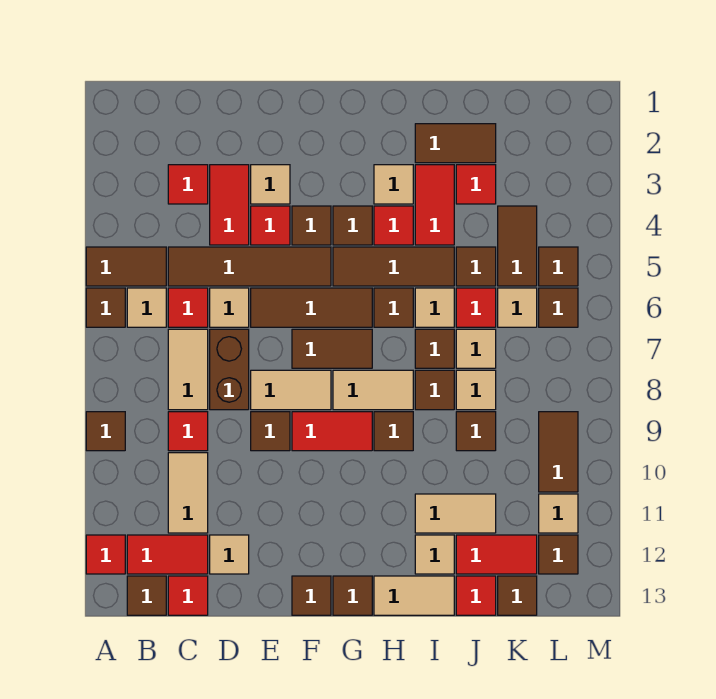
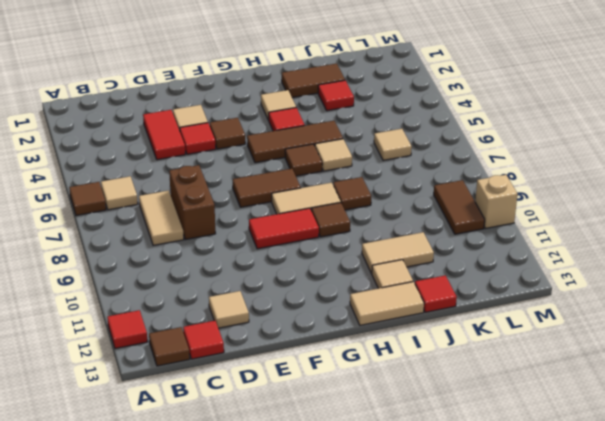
tan brick M10 level 1 -> none
none -> brown tile A5:B5 level 1
none -> brown tile A9 level 1
none -> red tile B12:C12 level 1
none -> red tile C3 level 1

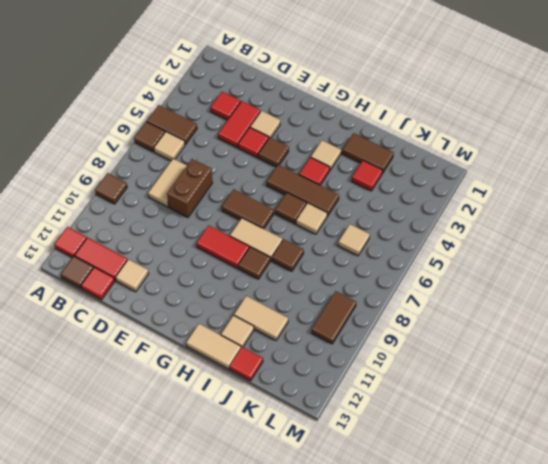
none -> brown tile C5:F5 level 1
none -> red tile C6 level 1
none -> red tile C9 level 1
none -> tan tile C10:C11 level 1

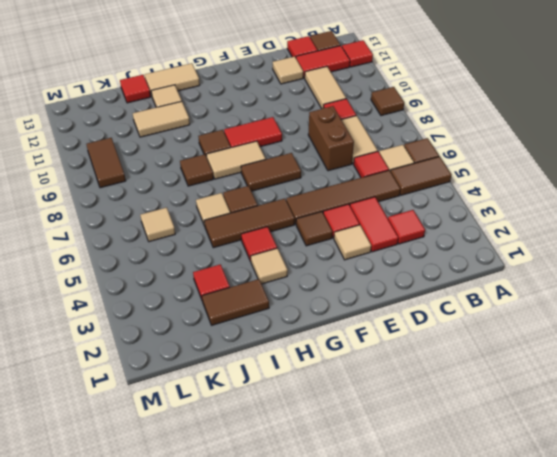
none -> tan tile D6 level 1
none -> brown tile E6:G6 level 1
none -> tan tile E8:F8 level 1
none -> brown tile E9 level 1

